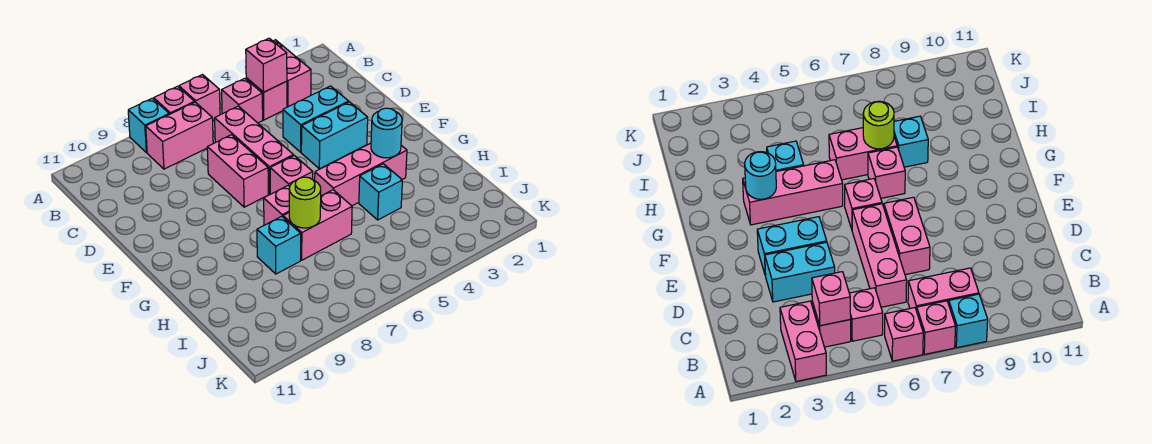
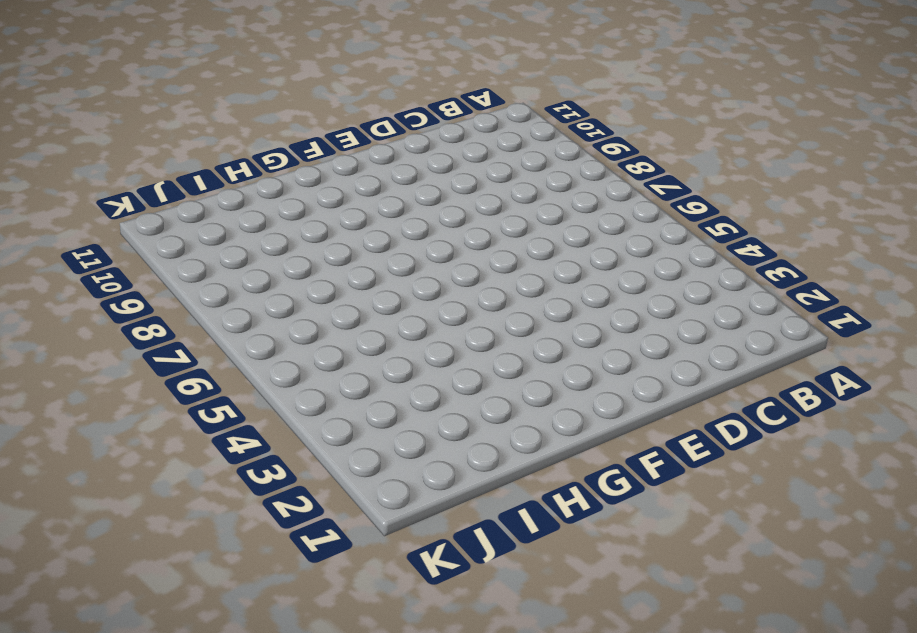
none -> pink brick A3:B3 level 1
none -> pink brick A6 level 1
none -> pink brick A7 level 1

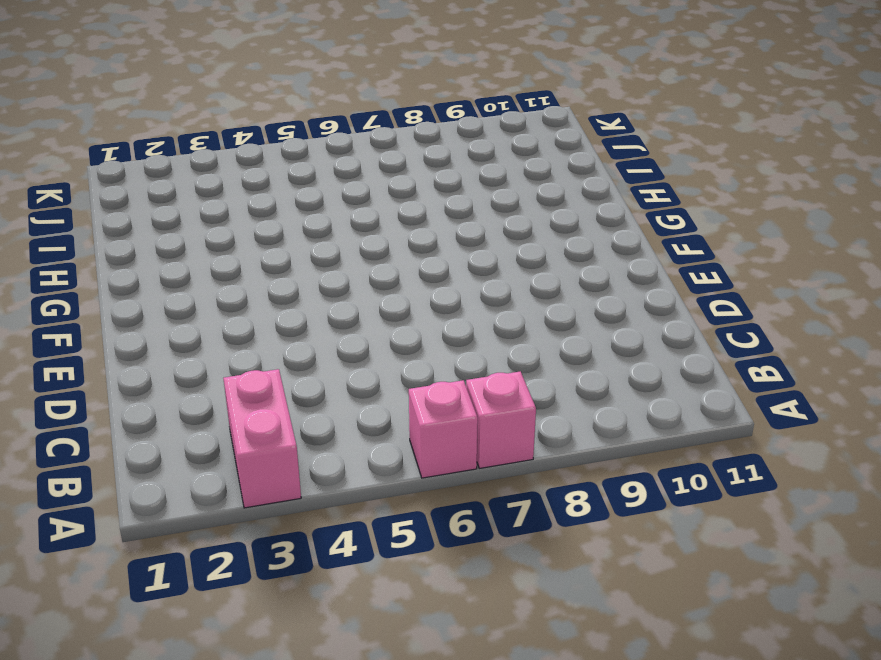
none -> cyan brick A8 level 1
none -> pink brick B4 level 1
none -> pink brick B5 level 1

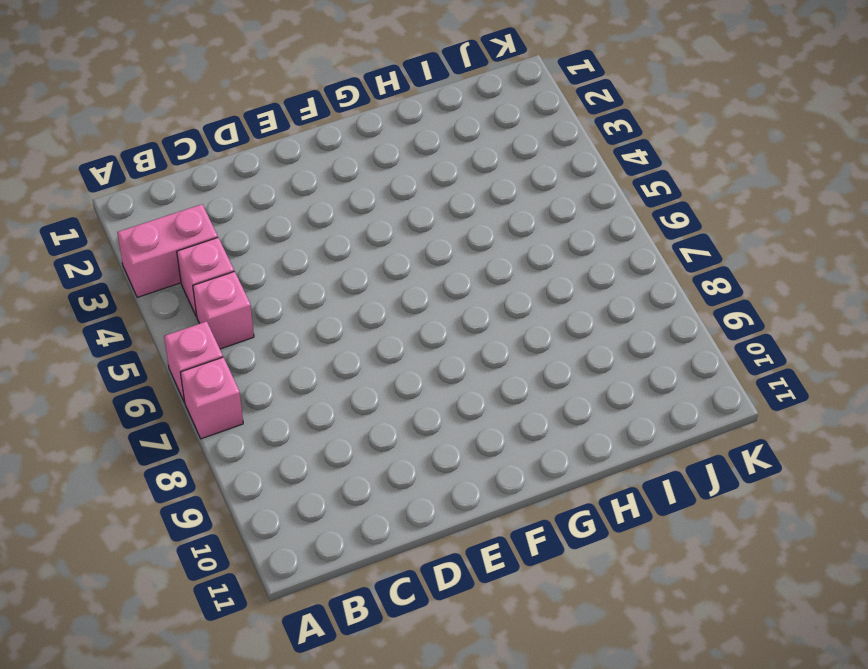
none -> cyan brick A8 level 1
none -> pink brick B7:B8 level 1
none -> pink brick C6:E6 level 1

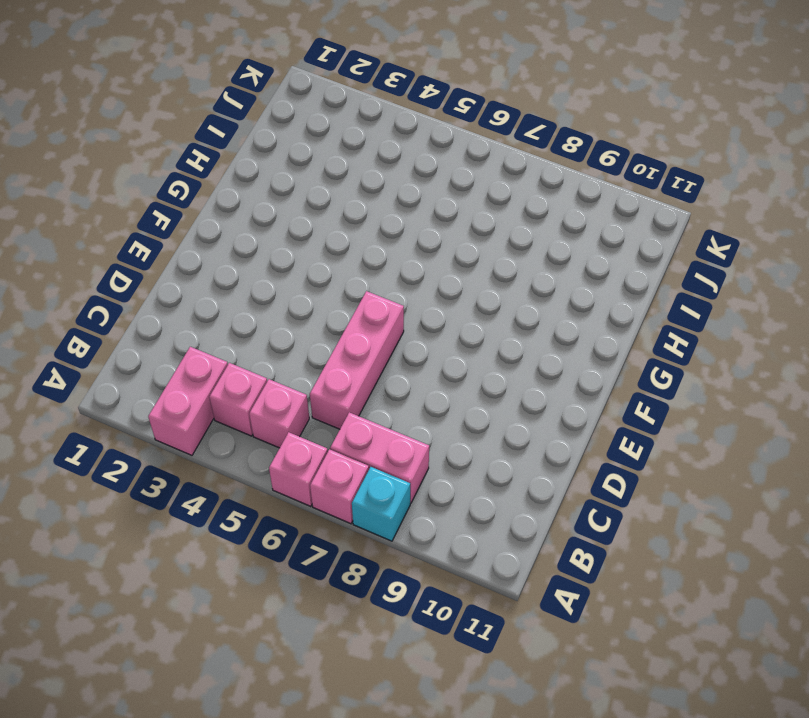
none -> cyan brick D3:D4 level 1
none -> pink brick D7:E7 level 1
none -> cyan brick E3:E4 level 1

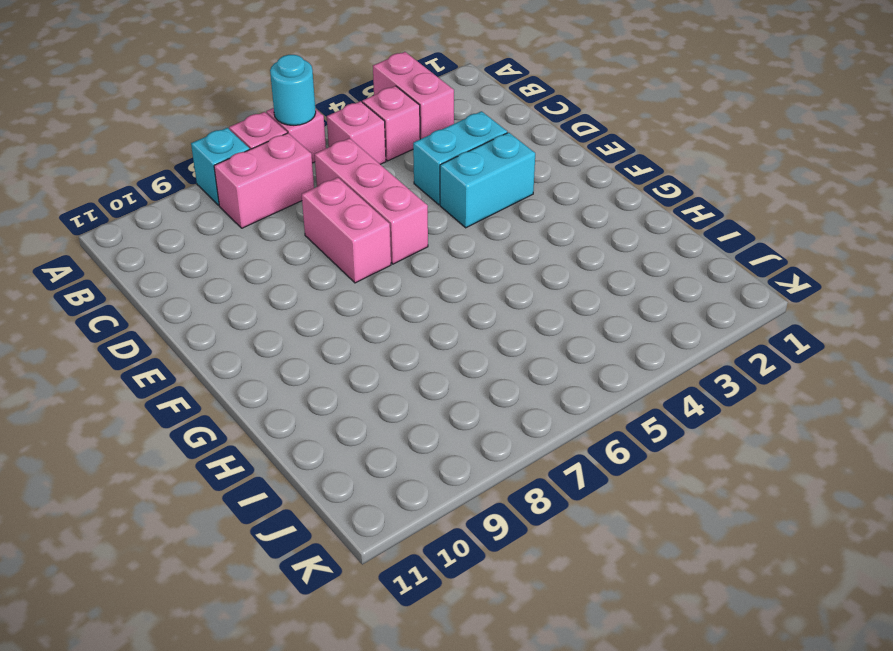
cyan round brick A6 level 2 -> cyan round brick G3 level 2
none -> pink brick F6 level 1
none -> pink brick G3:G5 level 1
none -> pink brick G7 level 1

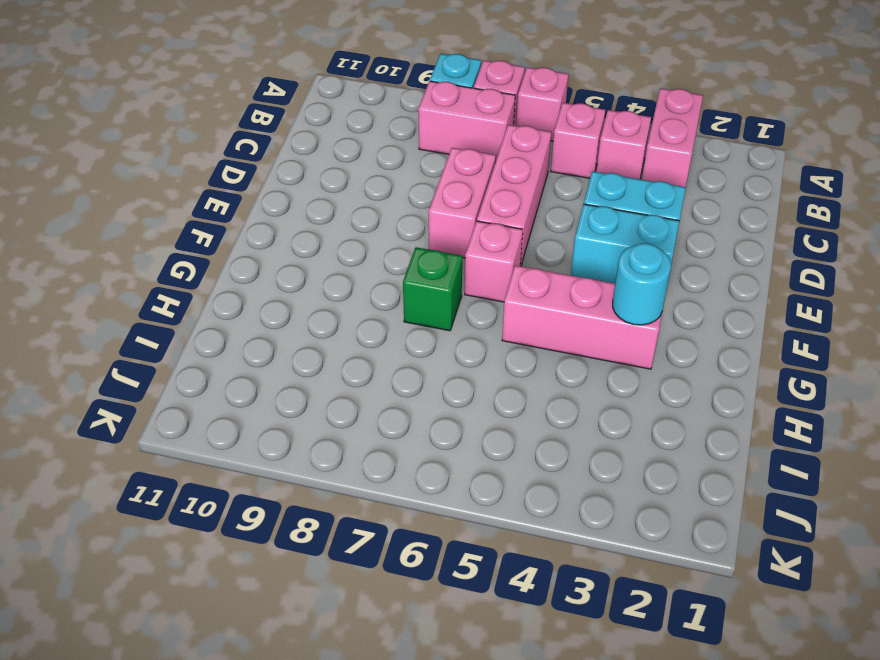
green brick G7 level 1 -> pink brick G7 level 1
none -> cyan brick H4 level 1
none -> pink brick H6:H7 level 1
none -> cyan brick H8 level 1

